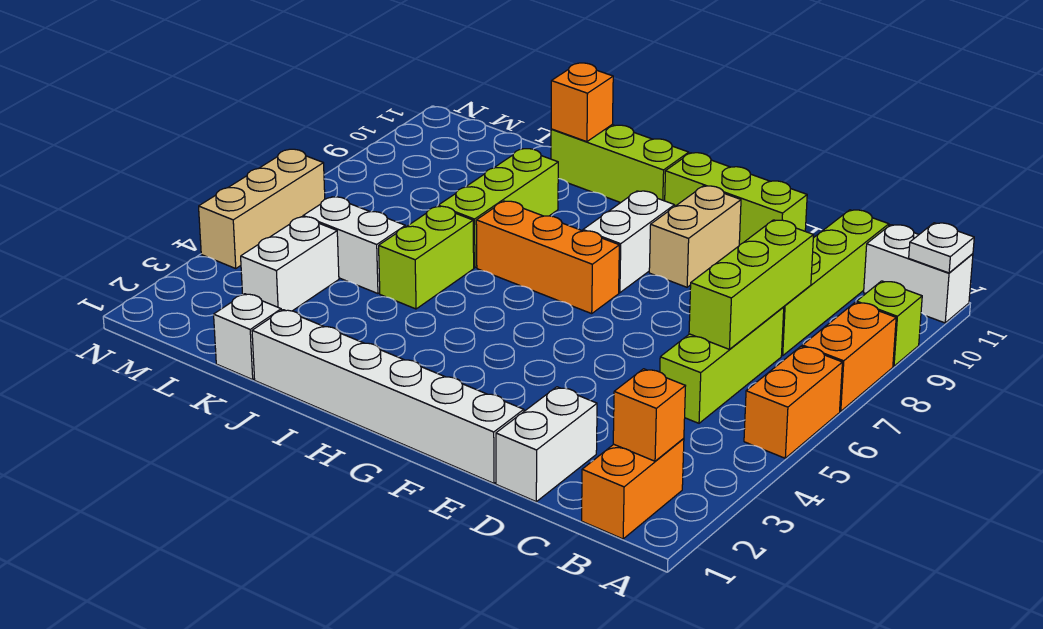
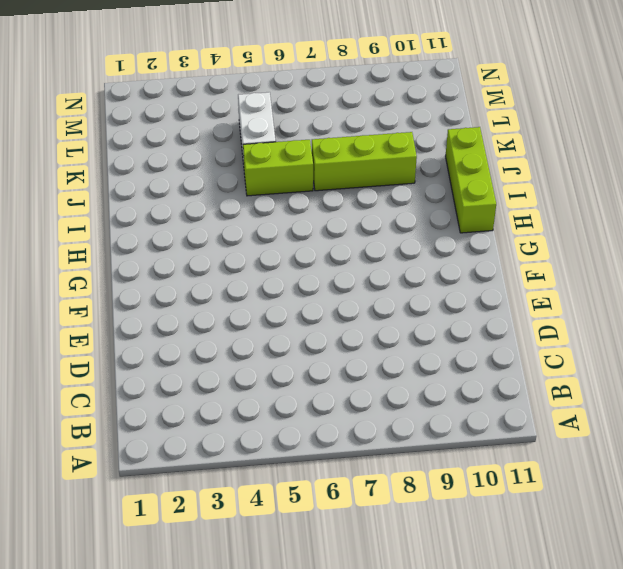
none -> orange brick A5:A6 level 1
none -> orange brick A7:A8 level 1
none -> lime brick A9 level 1

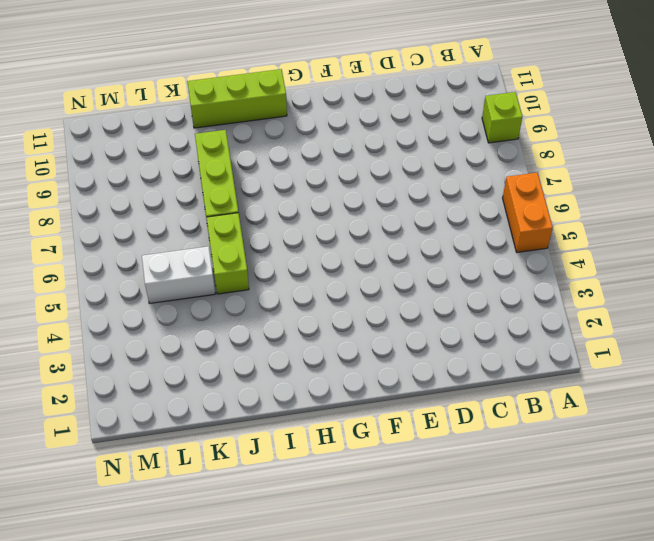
none -> orange brick A7:A8 level 1
none -> white brick A11:B11 level 1
none -> orange brick B1:B2 level 1

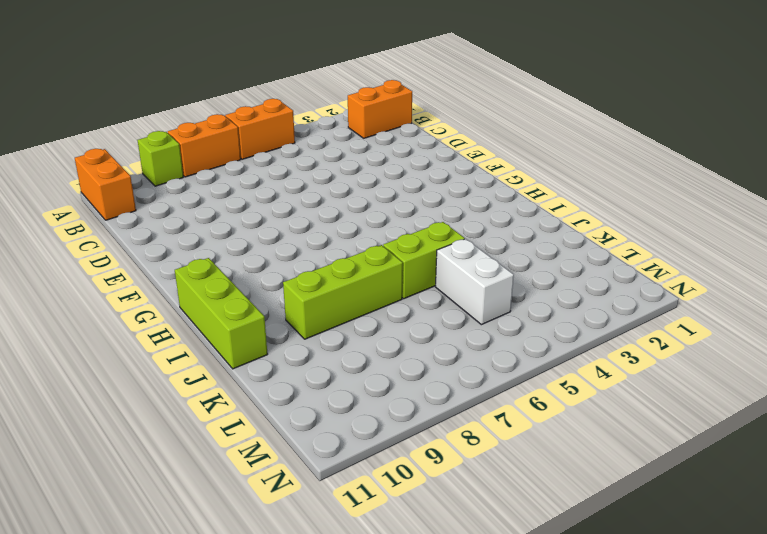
orange brick A11:B11 level 1 -> white brick A11:B11 level 1
none -> lime brick C5:C7 level 1
none -> lime brick C8:C11 level 1
none -> white brick D1:D2 level 1

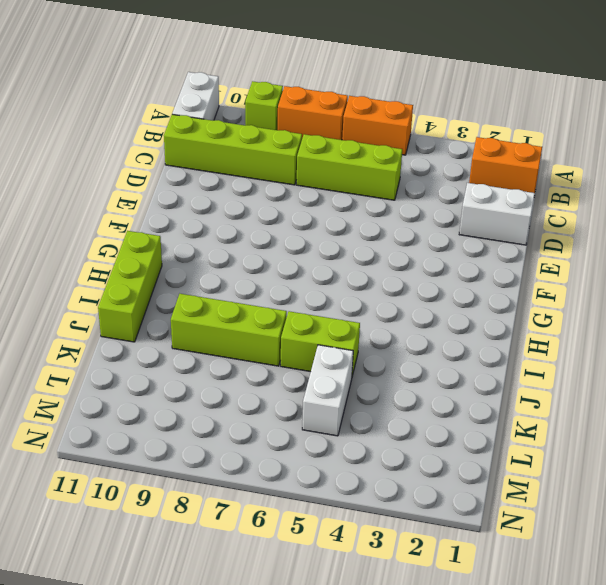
none -> white brick E1:J1 level 1
none -> lime brick E11:G11 level 1
none -> tan brick F9:F10 level 1

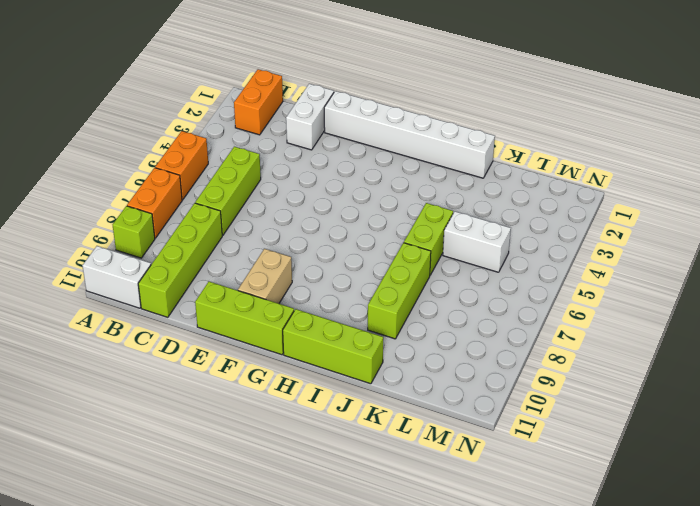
none -> orange brick G7:I7 level 1
none -> white brick G8:G9 level 1
none -> white brick K1 level 1

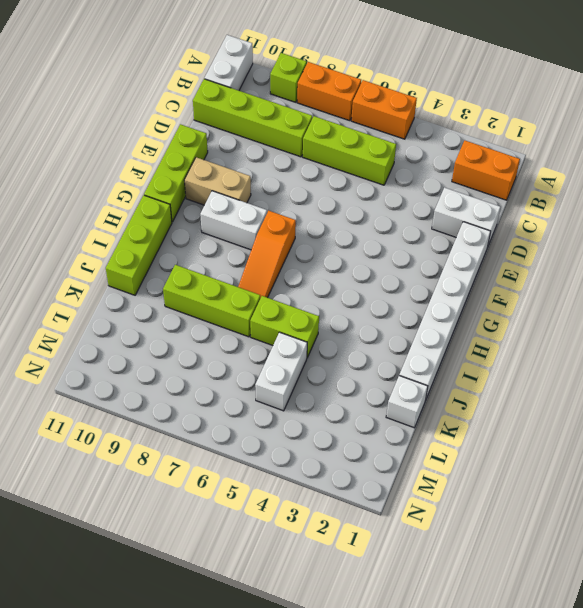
orange slope G7:I7 level 1 top G -> orange brick G7:I7 level 1
none -> white brick L3:L4 level 1
none -> tan brick N4:N6 level 1
none -> white plate A11 level 2

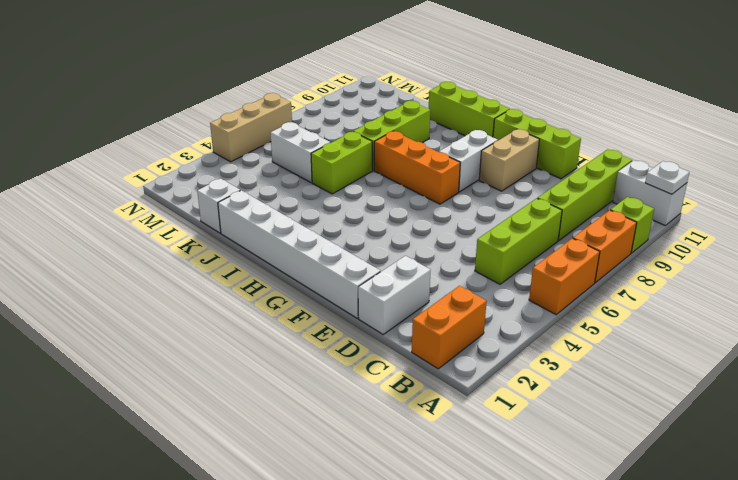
none -> white brick L3:L4 level 1
none -> orange brick B2 level 2
none -> lime brick C6:C8 level 2

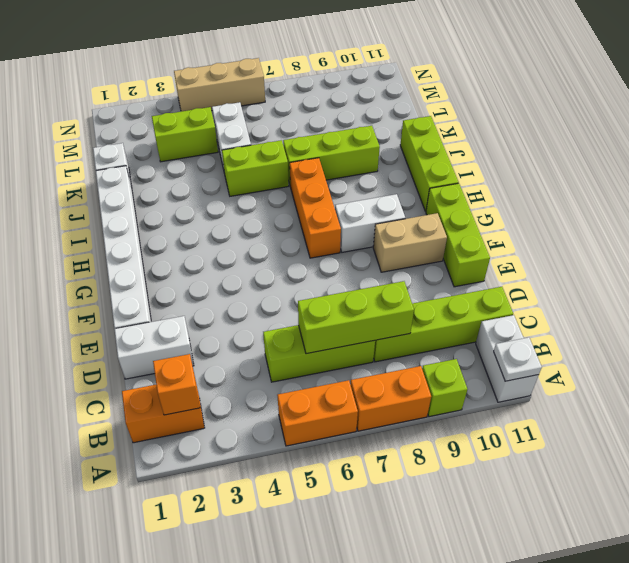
lime brick L3:L4 level 1 -> white brick L3:L4 level 1
none -> orange brick J11 level 2

